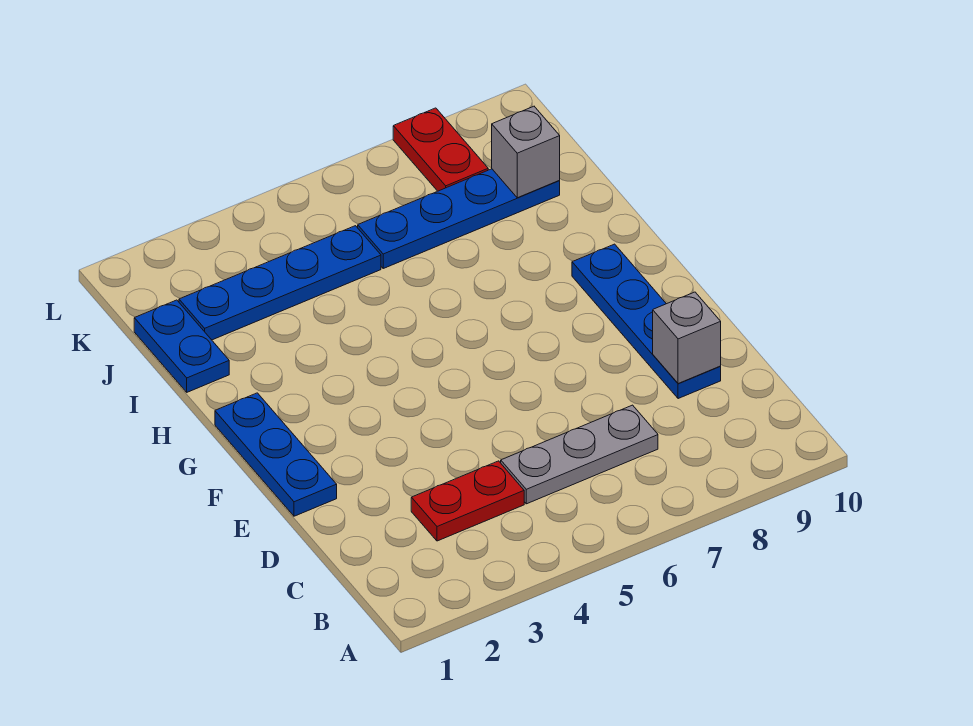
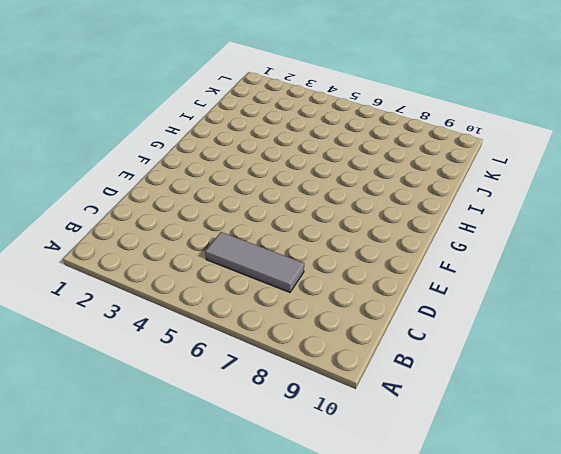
grey tile C5:C7 level 1 -> grey plate C5:C7 level 1
none -> red plate C3:C4 level 1
none -> blue plate D9:G9 level 1

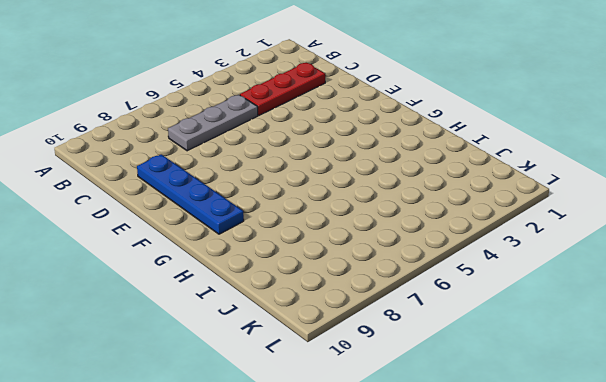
red plate C2:C4 level 1 -> red plate C3:C4 level 1
none -> blue plate E1:G1 level 1
none -> blue plate I1:J1 level 1

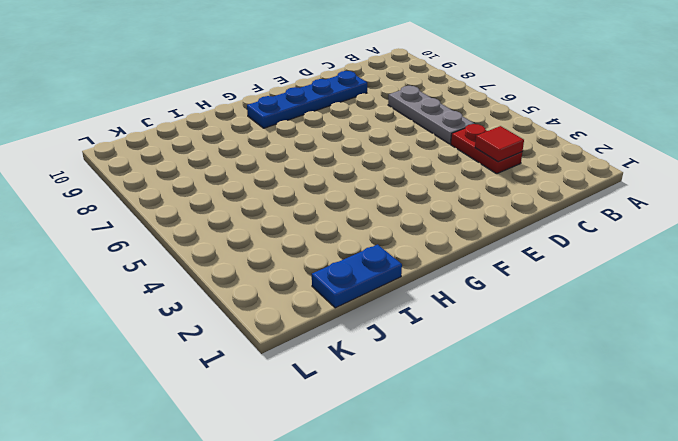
red tile C3 level 2 -> none
none -> blue plate E1:G1 level 1
none -> blue plate J2:J5 level 1

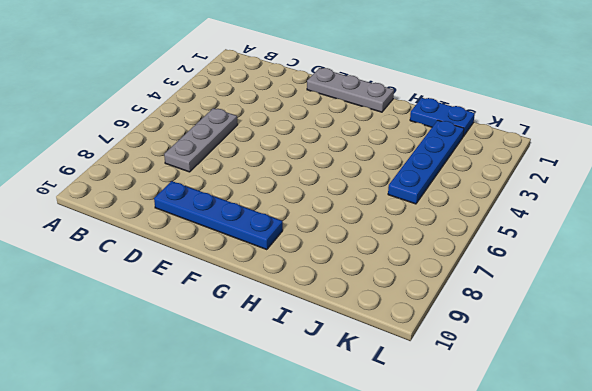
grey plate E1:G1 level 1 -> blue plate E1:G1 level 1
none -> red plate C3:C4 level 1
none -> blue plate J6:J9 level 1

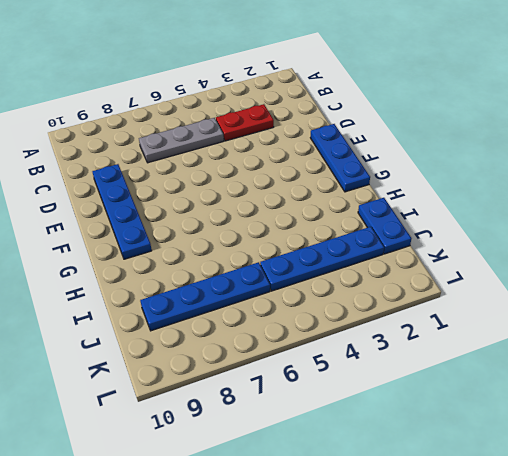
none -> red plate K8:L8 level 1
none -> grey brick D9 level 2

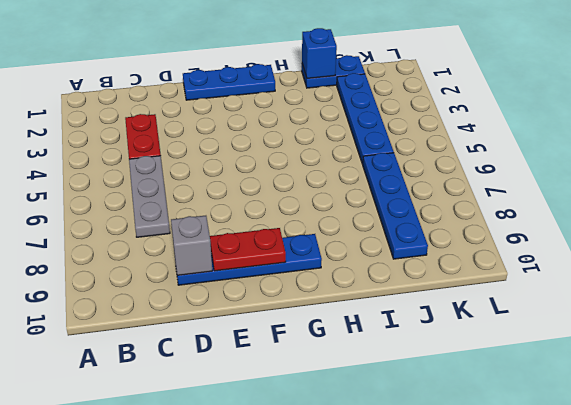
red plate E9:F9 level 2 -> red plate K8:L8 level 1
blue brick I1 level 2 -> none
none -> grey brick J9 level 2

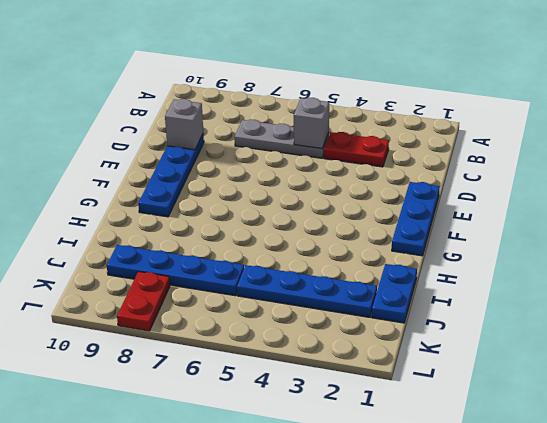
grey brick C5 level 2 -> grey brick J9 level 2

